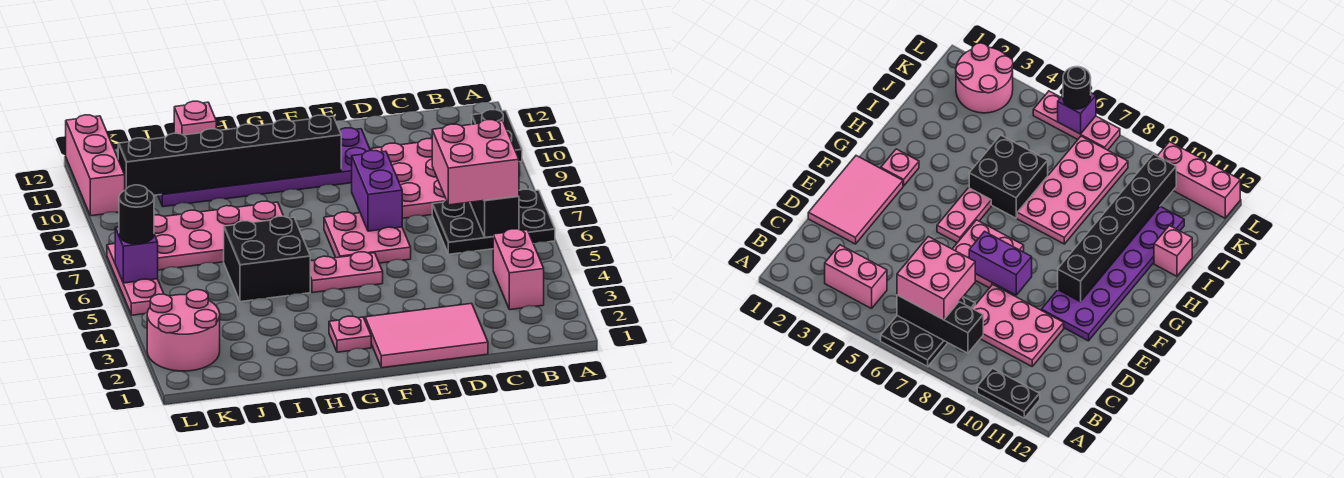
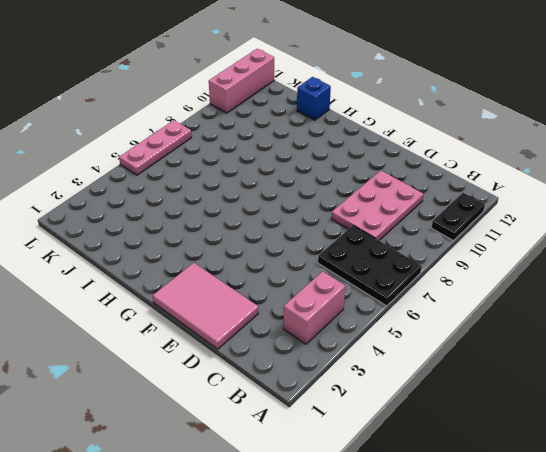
blue brick I12 level 1 -> pink brick I12 level 1
none -> pink plate E6:F7 level 1
none -> purple plate E10:J11 level 1
none -> pink plate F5:G5 level 1

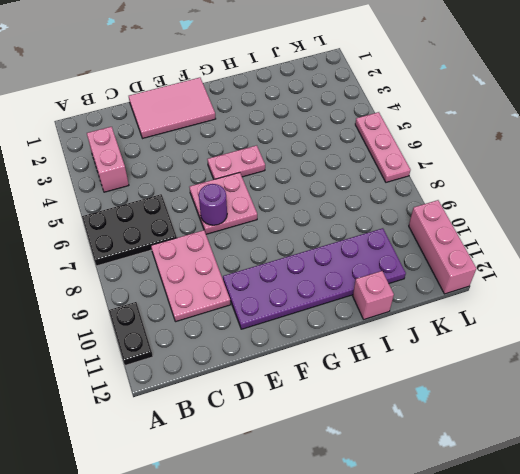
purple round brick E7 level 2 -> purple brick E7:E8 level 2
none -> pink plate G2 level 1
none -> black brick H5:I6 level 1
none -> pink plate H7:K8 level 1

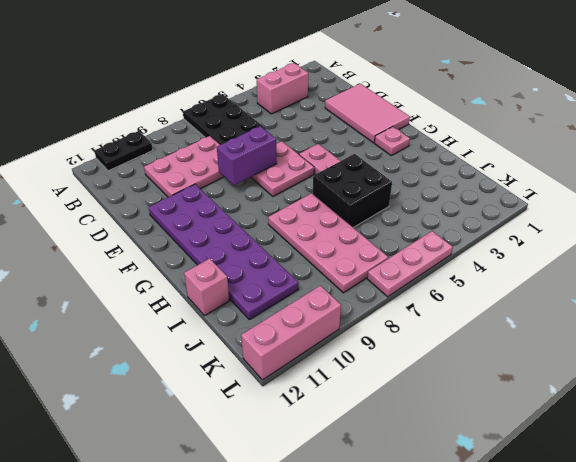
none -> pink round brick K2:L3 level 1
none -> black brick B6:B8 level 2
none -> black brick F10:K10 level 2

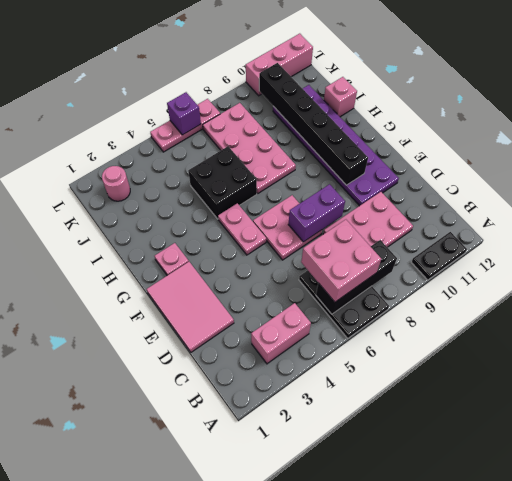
pink round brick K2 level 1 -> pink round brick K2:L3 level 1
none -> black round brick L6 level 3

